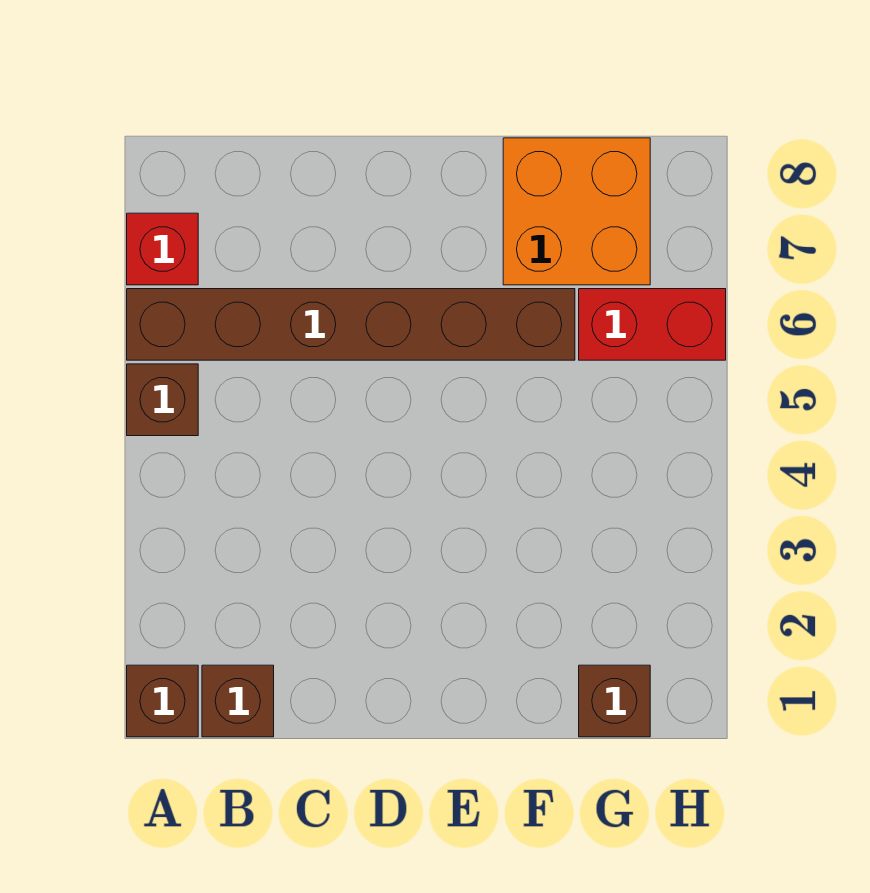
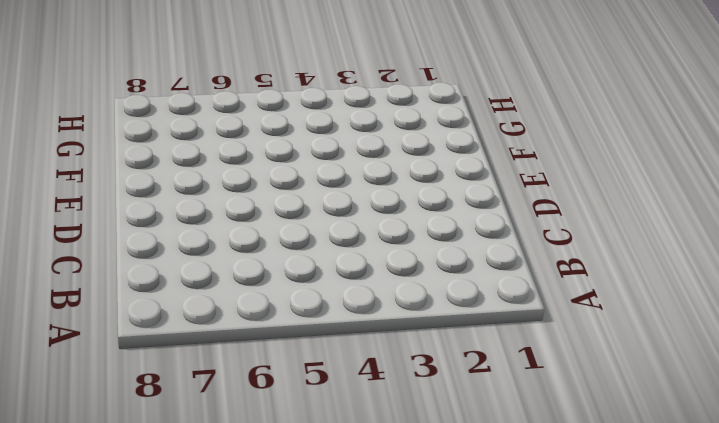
none -> brown brick A1 level 1
none -> brown brick A5 level 1

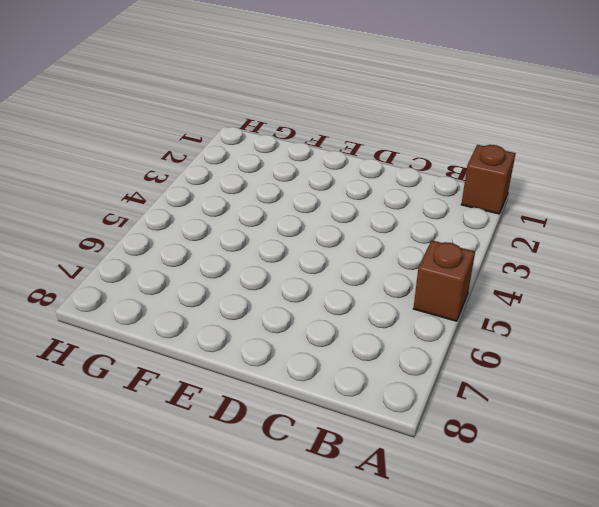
none -> brown brick A6:F6 level 1
none -> red brick A7 level 1

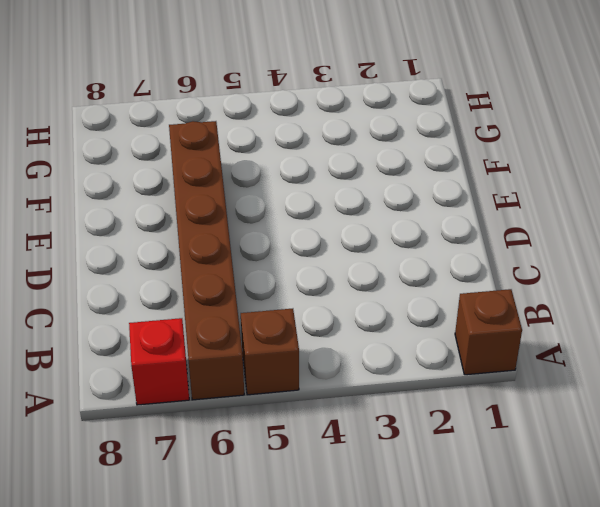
none -> brown brick B1 level 1
none -> orange brick F7:G8 level 1

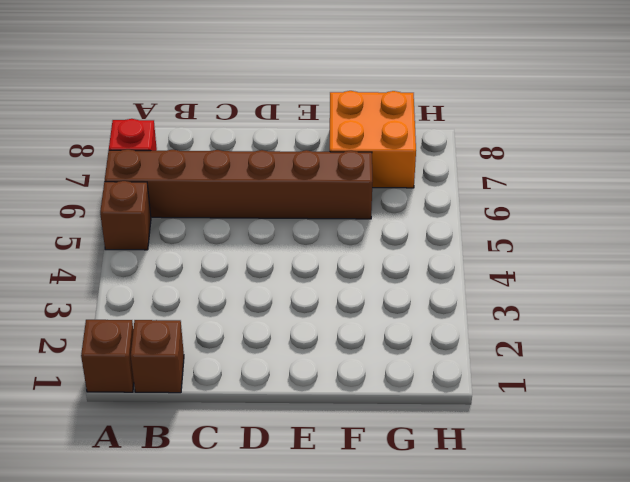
none -> brown brick G1 level 1
none -> red brick G6:H6 level 1

